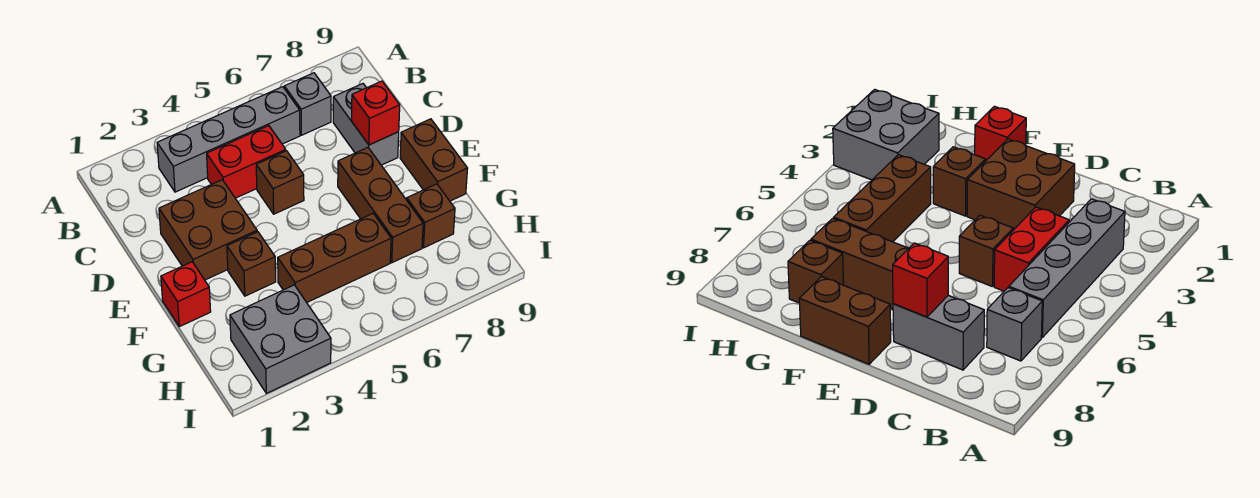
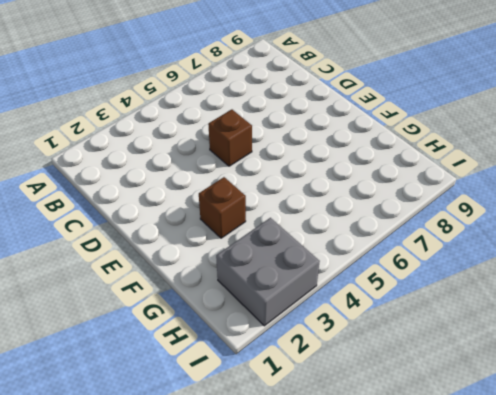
none -> grey brick B3:B6 level 1
none -> grey brick B7 level 1
none -> red brick C4:C5 level 1

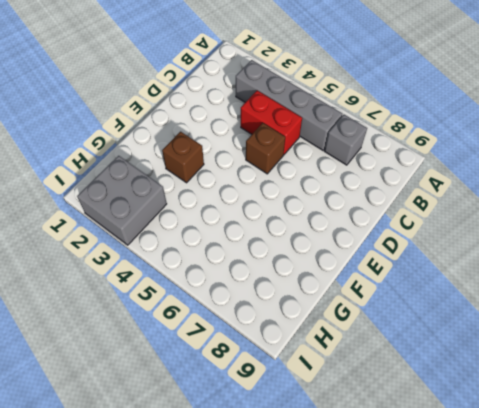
none -> grey brick C8:D8 level 1
none -> brown brick D2:E3 level 1
none -> brown brick E7:G7 level 1

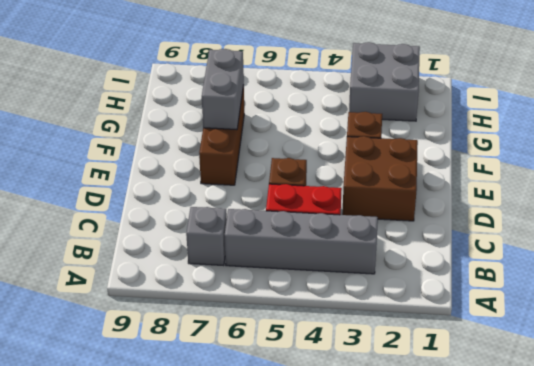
grey brick F7:G7 level 2 -> grey brick C8:D8 level 1
none -> brown brick E9:F9 level 1
none -> red brick F1 level 1
none -> brown brick G4:G6 level 1

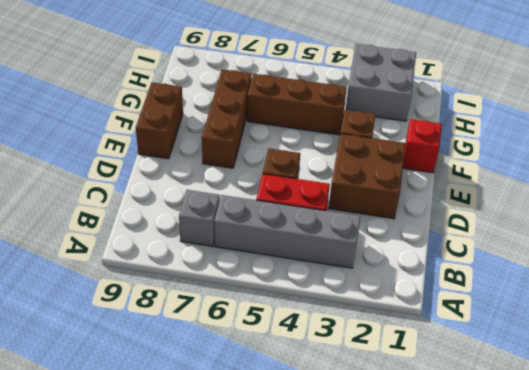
none -> grey brick C8:D8 level 1
none -> brown brick G8 level 1
none -> red brick D8 level 2

